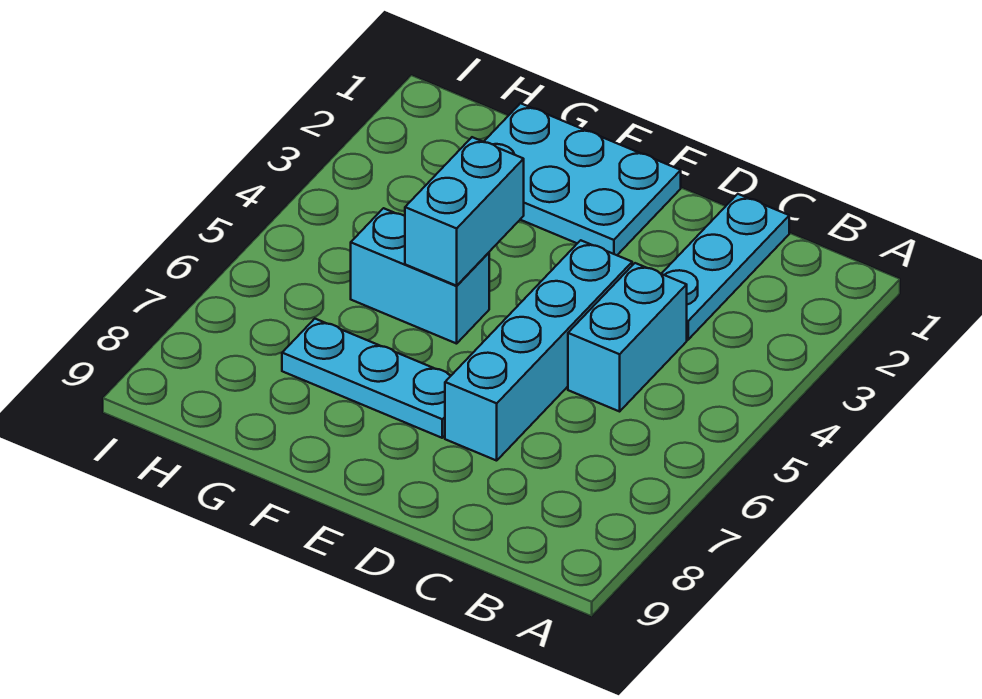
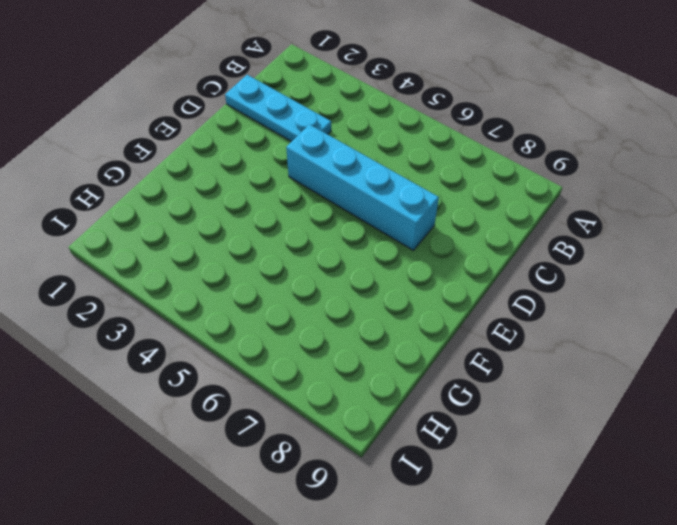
none -> cyan brick C4:C5 level 1
none -> cyan plate E1:G2 level 1

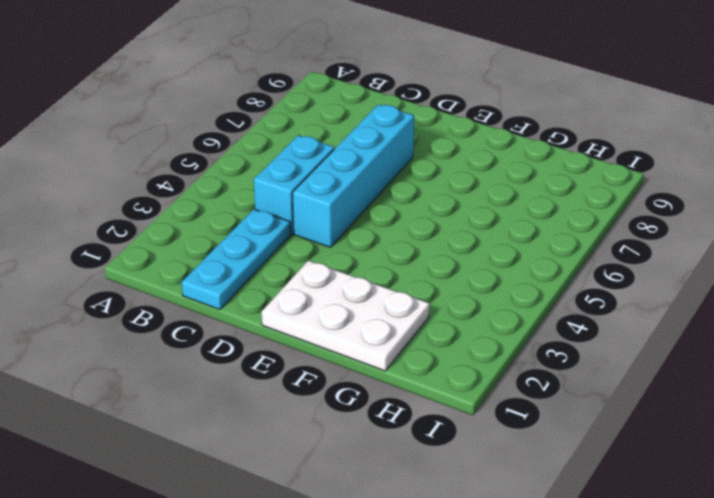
white plate E1:G2 level 1 -> cyan plate E1:G2 level 1
none -> cyan plate E7:G7 level 1
none -> cyan brick F5:G5 level 1

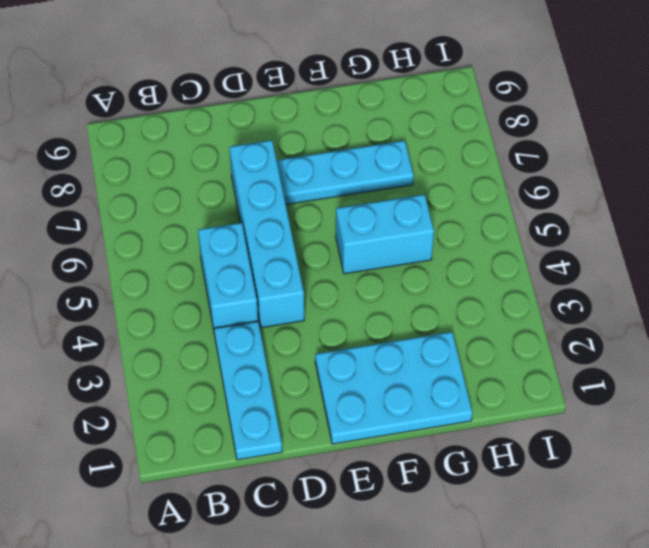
none -> cyan brick F4:F5 level 2

